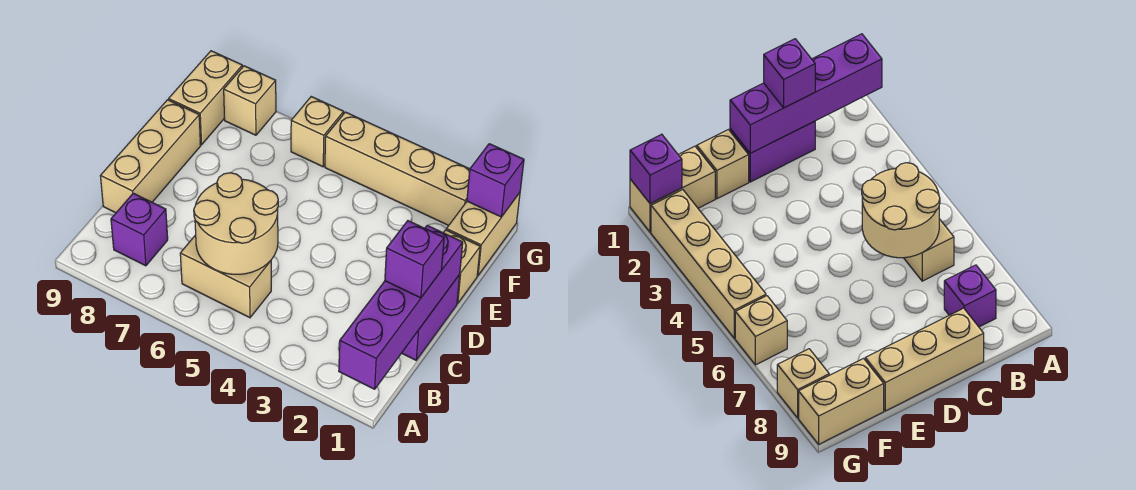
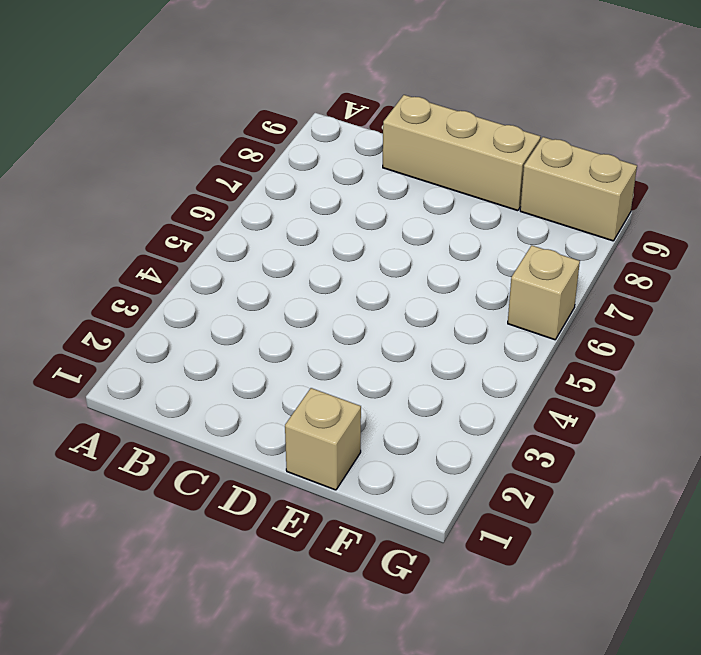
none -> tan brick B5:B6 level 1
none -> purple brick B8 level 1
none -> purple brick C1:D1 level 1

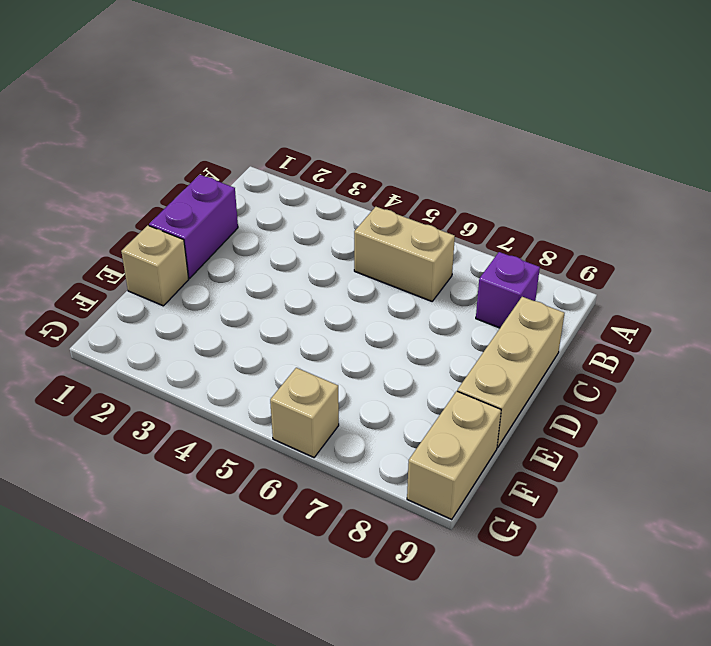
none -> tan brick F1:G1 level 1
none -> tan brick G2:G5 level 1
none -> tan brick G8 level 1

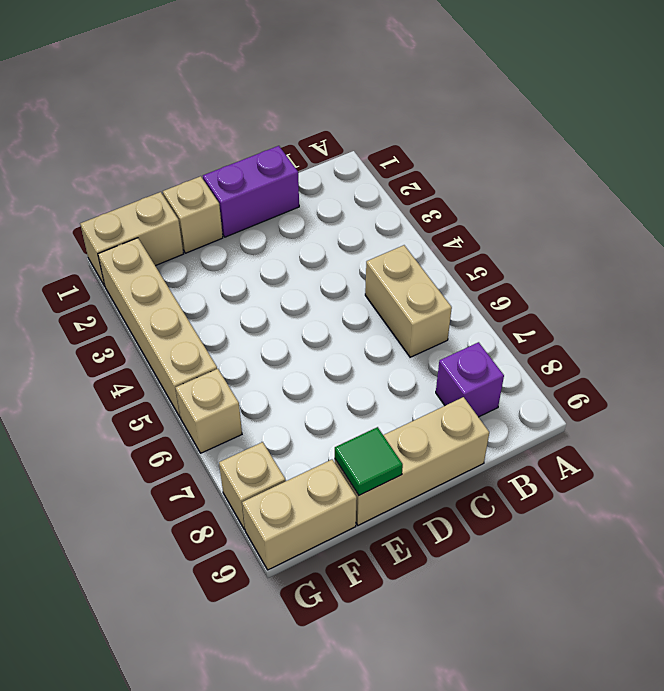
green tile E9 level 2 -> none
none -> purple brick A1:D1 level 2
none -> tan round brick B5:C6 level 2
none -> purple brick G1 level 2

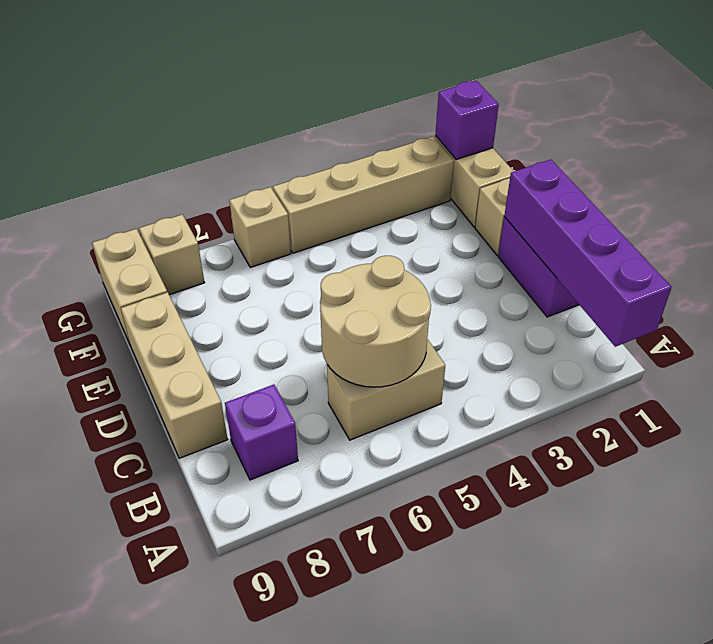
none -> purple brick C1 level 3

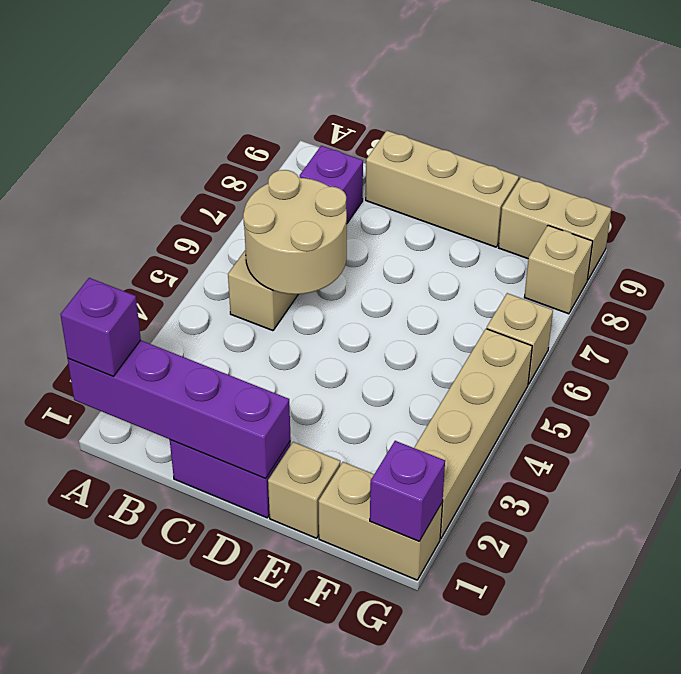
purple brick A1 level 3 -> purple brick C1 level 3

